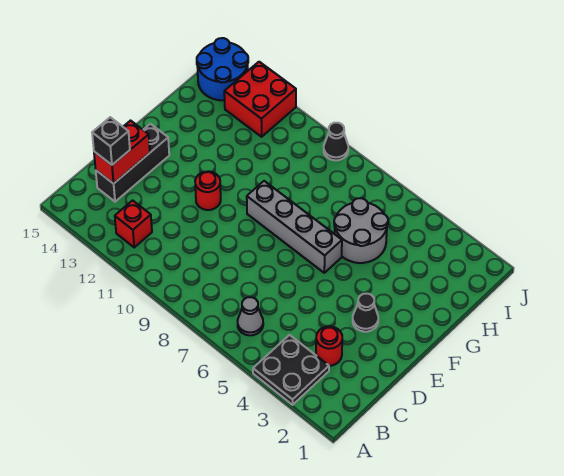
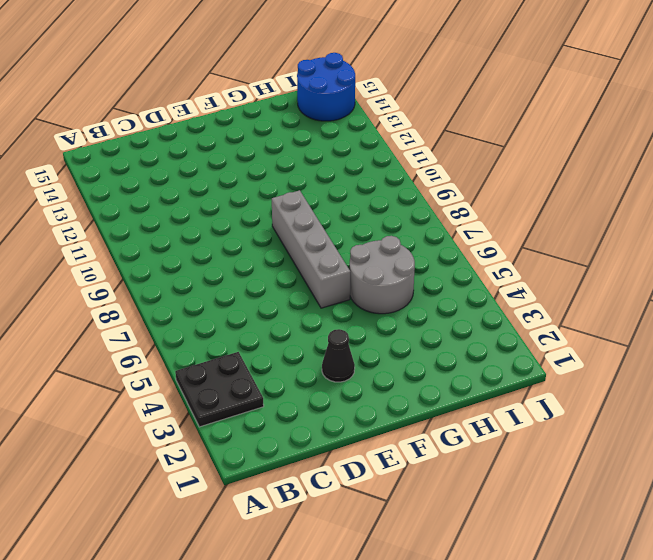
none -> grey cone B6 level 1
none -> red brick B12 level 1
none -> red round brick C3 level 1

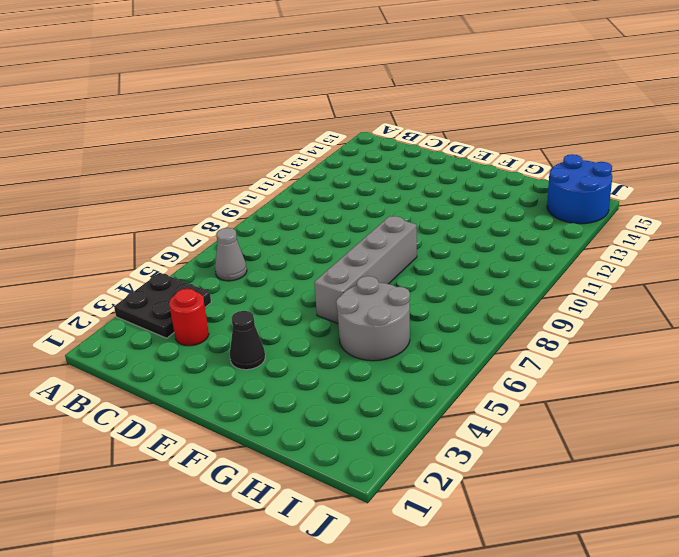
none -> red brick B12 level 1
none -> black brick C14:E14 level 1
none -> red round brick E11 level 1

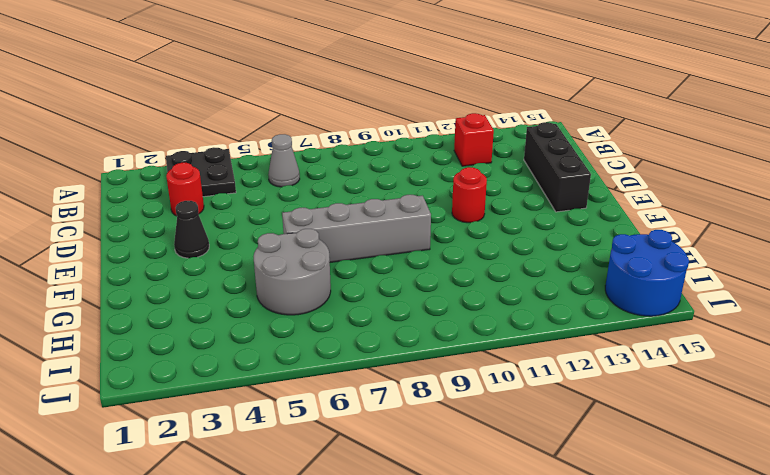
none -> red brick I12:J13 level 1
none -> black cone J9 level 1
none -> red brick C14:D14 level 2

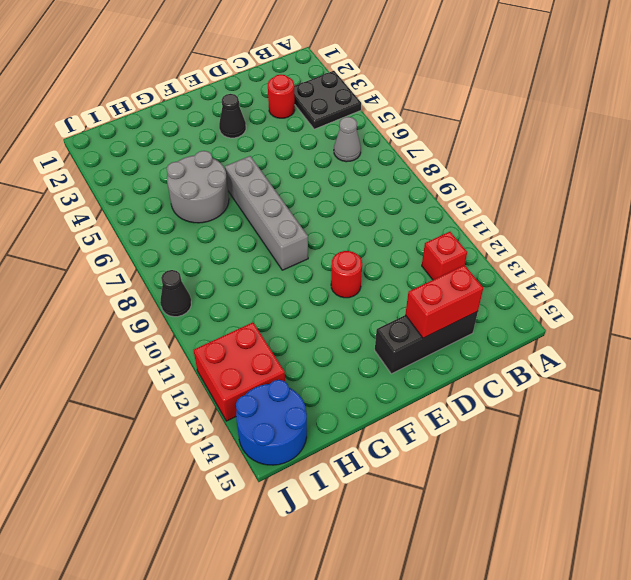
none -> black brick C14 level 3

